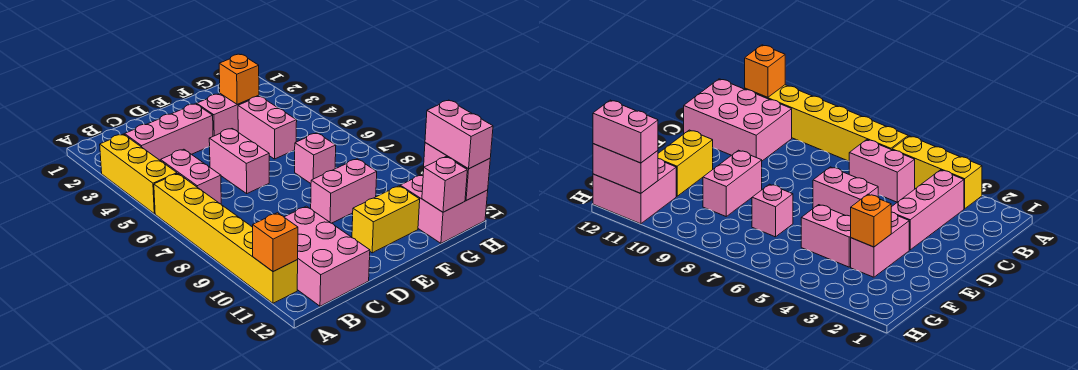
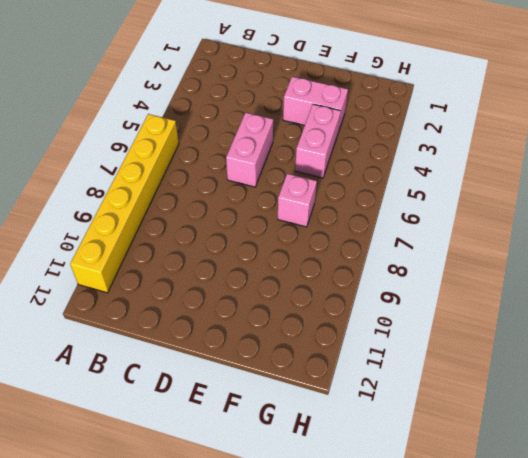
none -> yellow brick A3:A5 level 1
none -> pink brick B3:D3 level 1
none -> pink brick B5:B6 level 1

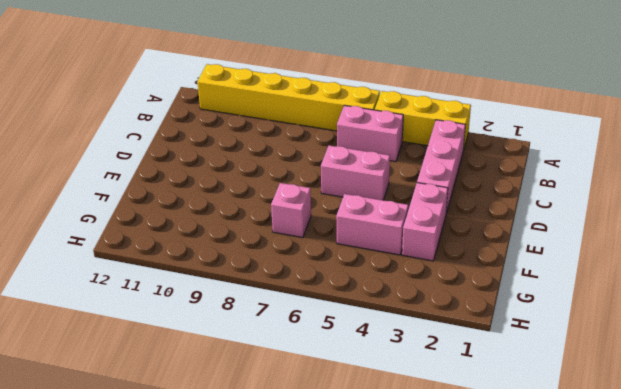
none -> pink brick B10:C12 level 1
none -> pink brick E9:F9 level 1
none -> yellow brick E11:F11 level 1

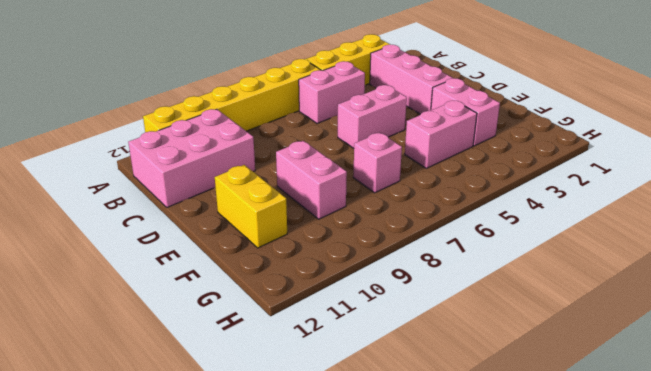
none -> pink brick G11:H12 level 1
none -> orange brick A11 level 2
none -> orange brick F3 level 2

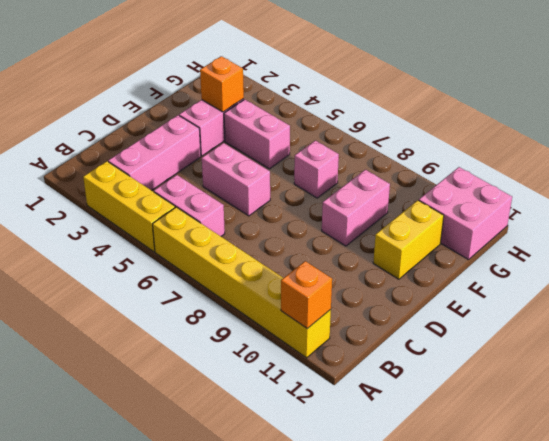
none -> pink brick B10:C12 level 1
none -> pink brick G12 level 2
none -> pink brick H11:H12 level 2

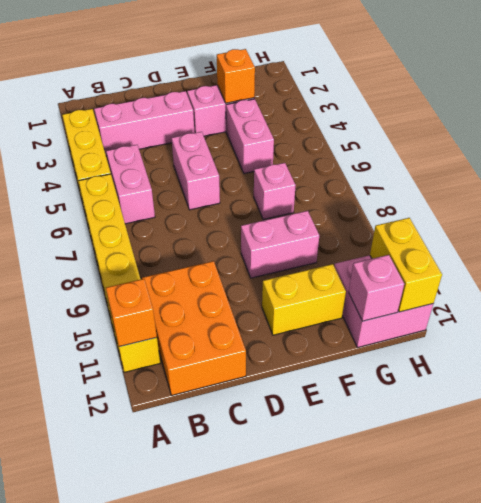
orange brick B10:C12 level 1 -> pink brick B10:C12 level 1
yellow brick H11:H12 level 2 -> pink brick H11:H12 level 2
none -> pink brick H11:H12 level 3

